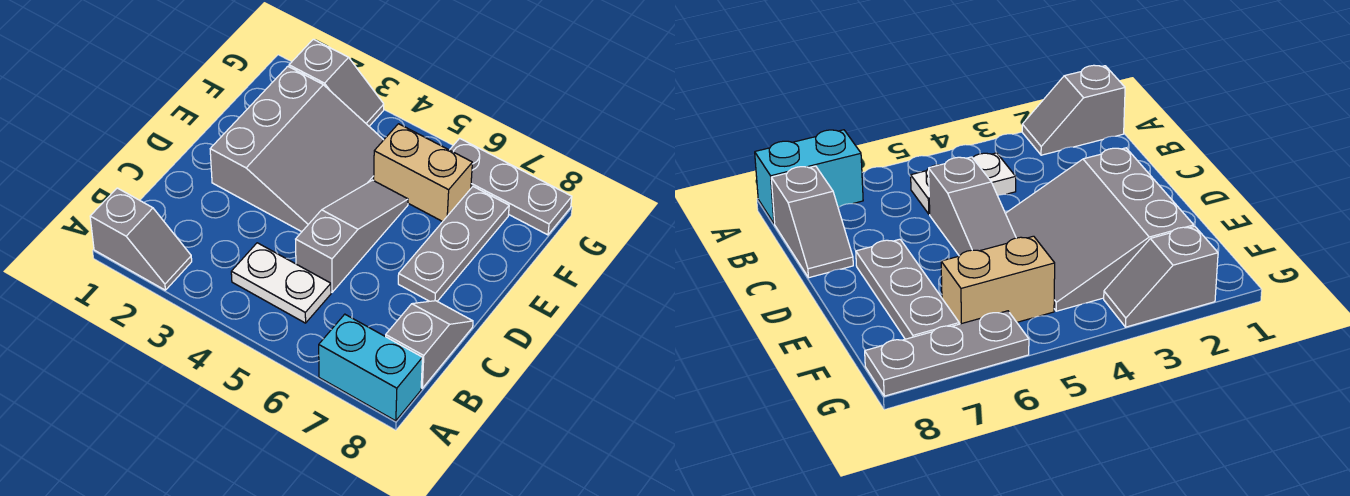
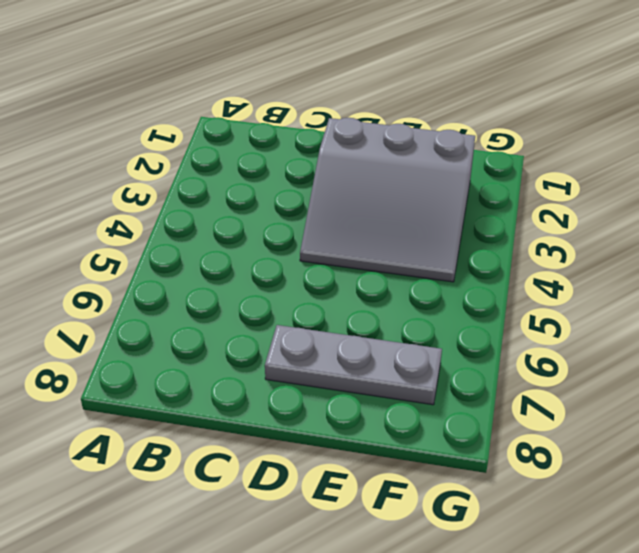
none -> grey slope A1:A2 level 1 top 1
none -> cyan brick A7:A8 level 1

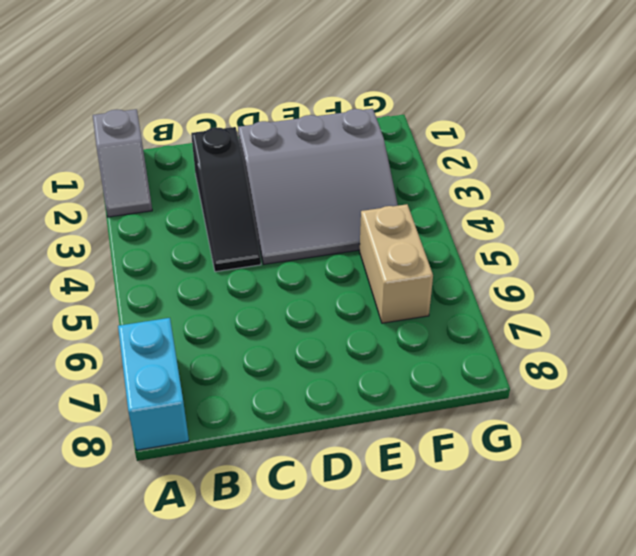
black slope C2:C4 level 1 top 2 -> none
none -> white plate B4:B5 level 1
none -> grey slope B8:C8 level 1 top B

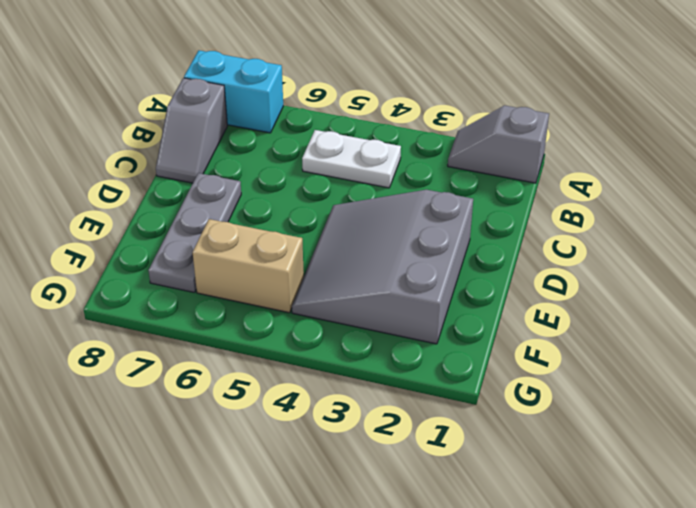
none -> grey slope C5:E5 level 1 top C
none -> grey slope G2:G3 level 1 top 2

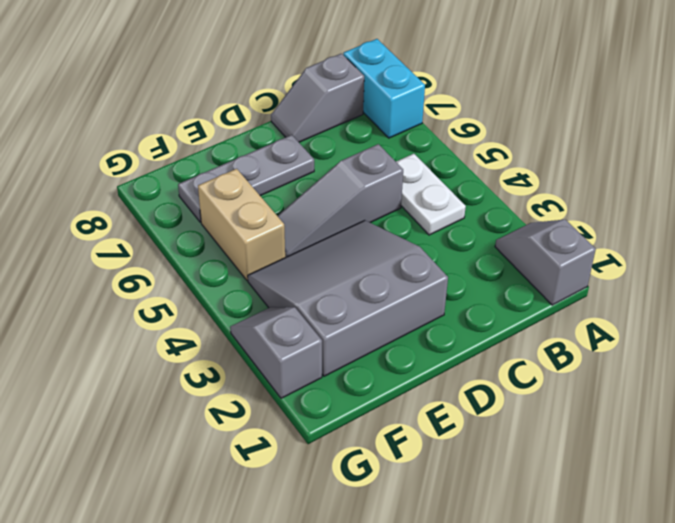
none -> grey plate G6:G8 level 1

